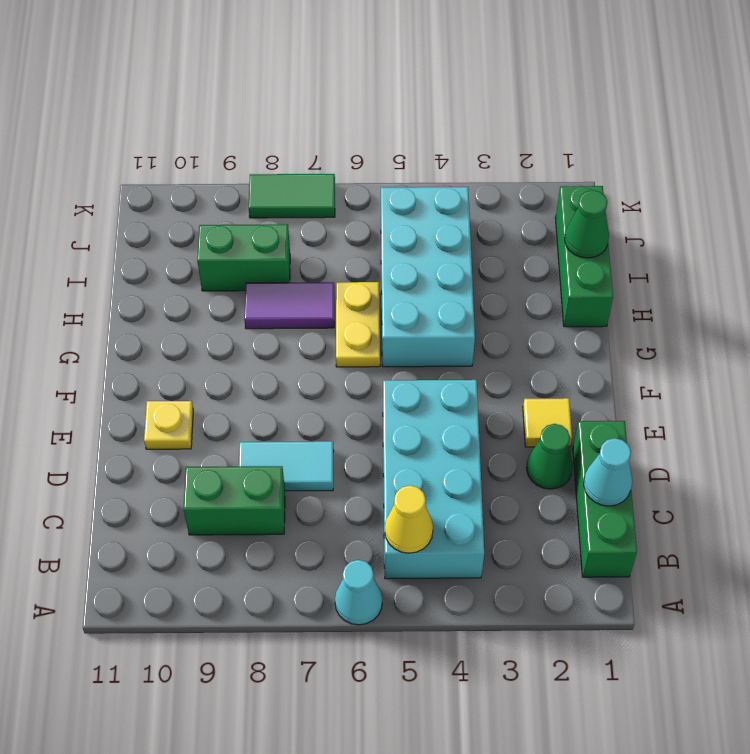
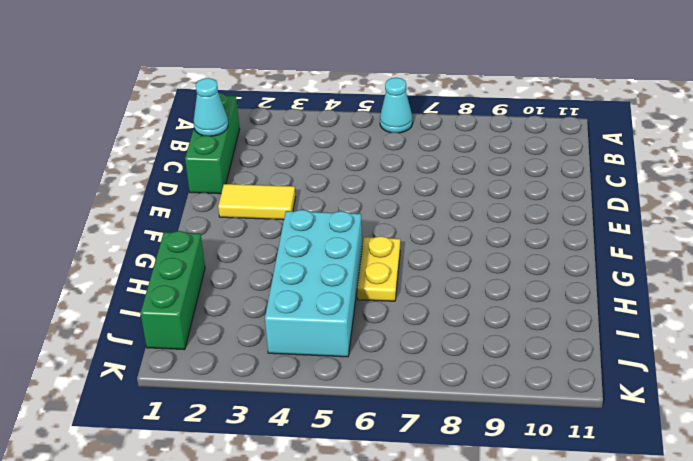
yellow tile E2:E3 level 1 -> yellow tile E2 level 1
none -> cyan brick B4:E5 level 1
none -> green brick C8:C9 level 1
none -> green cone D2 level 1

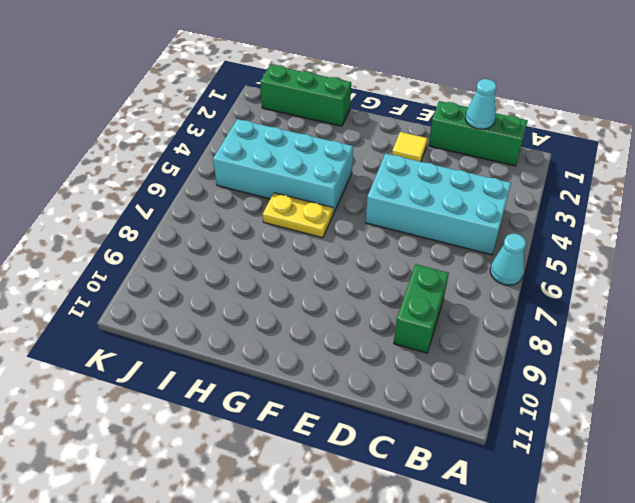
none -> green cone D2 level 1
none -> cyan tile D7:D8 level 1
none -> yellow plate E10 level 1

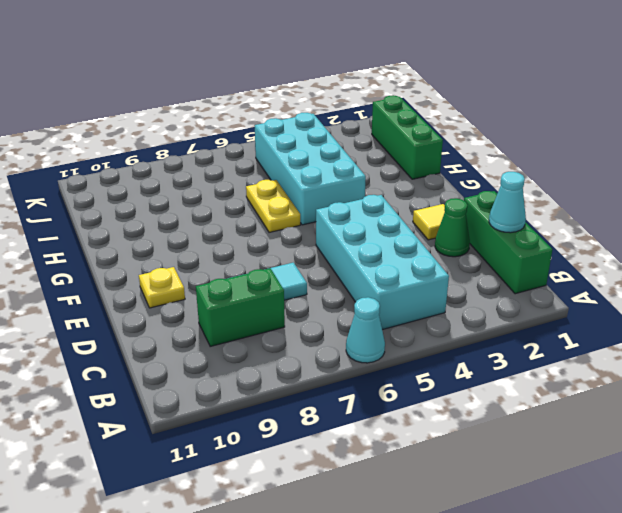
none -> purple tile H7:H8 level 1
none -> green brick I8:I9 level 1
none -> green tile K7:K8 level 1

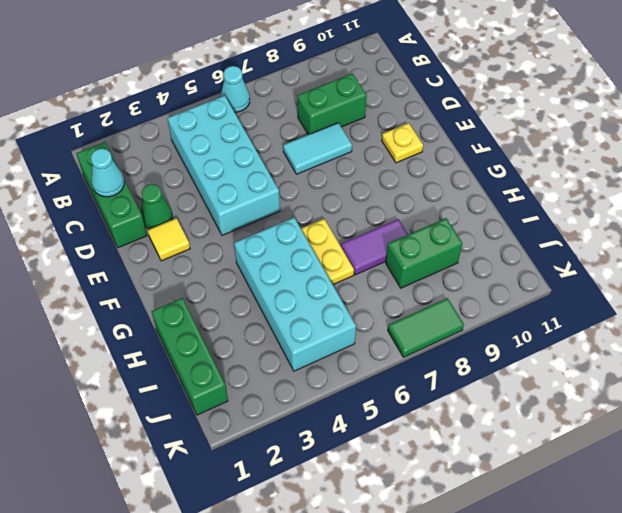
none -> yellow cone B5 level 2
none -> green cone I1 level 2

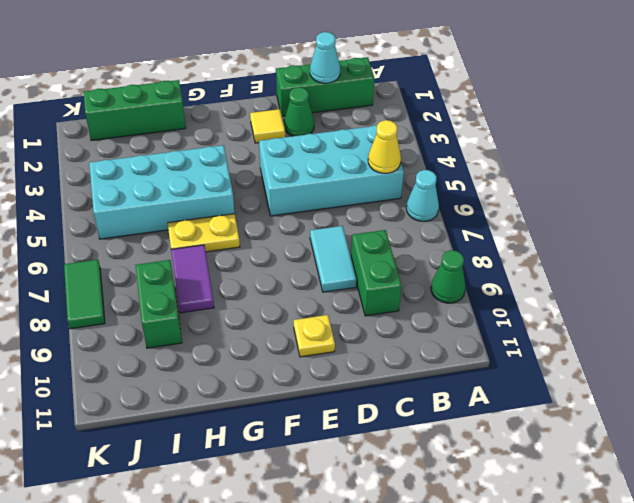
green cone A9 level 1 -> green cone I1 level 2

